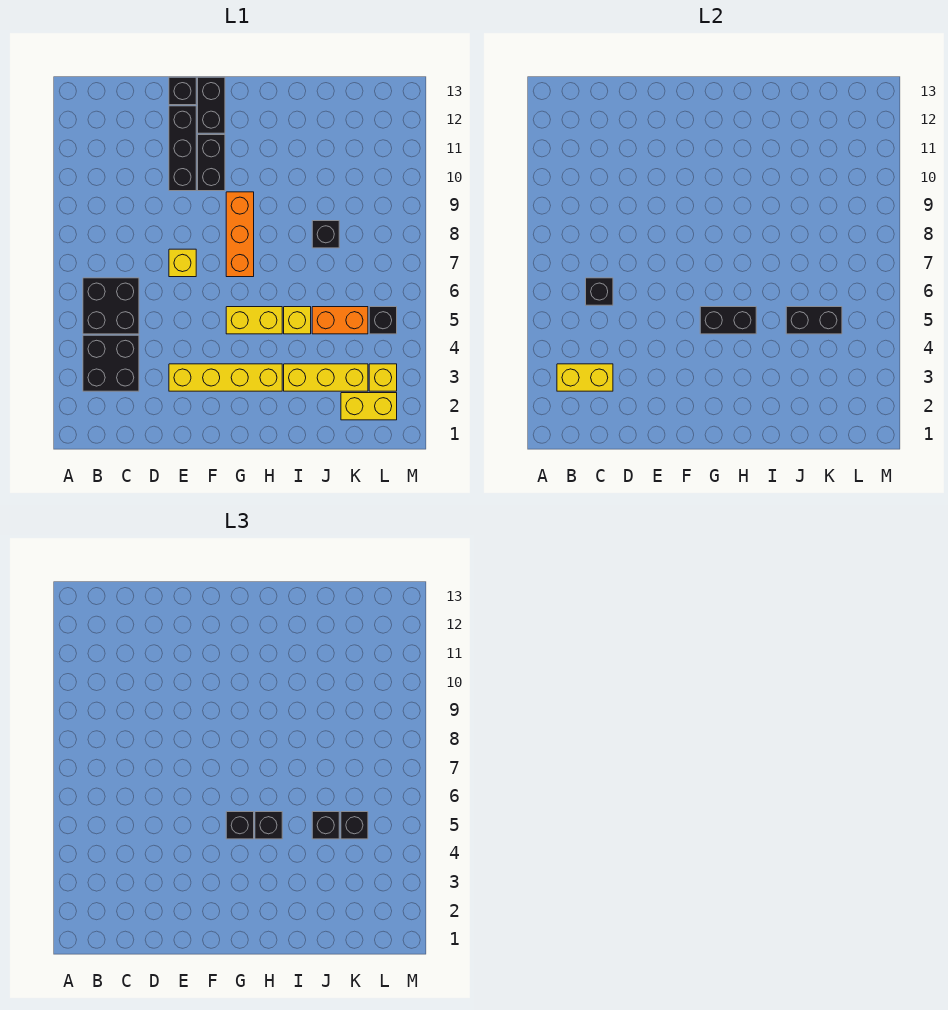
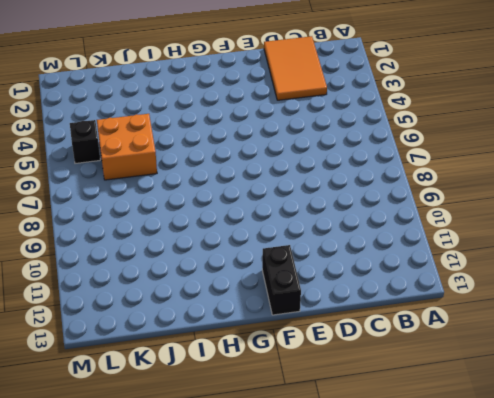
orange tile C1:D3 level 1 -> black brick B3:C4 level 1
orange brick J5:K6 level 1 -> orange brick J5:K5 level 1
none -> black brick B5:C6 level 1
none -> yellow brick E3:H3 level 1
none -> yellow brick E7 level 1

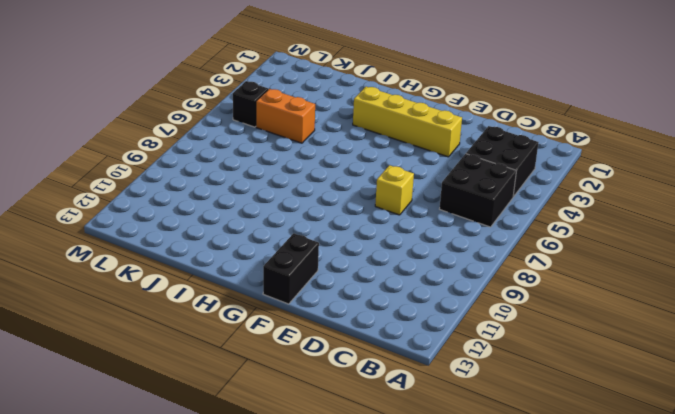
none -> black brick E10:E12 level 1
none -> black brick E13 level 1
none -> black brick F10:F11 level 1

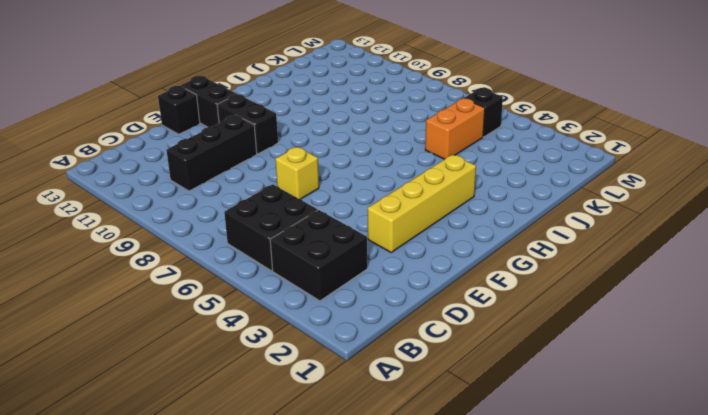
black brick C10:E10 level 1 -> black brick E10:E12 level 1
none -> yellow brick G5:H5 level 1
none -> orange brick G7:G9 level 1
none -> yellow brick I3:K3 level 1

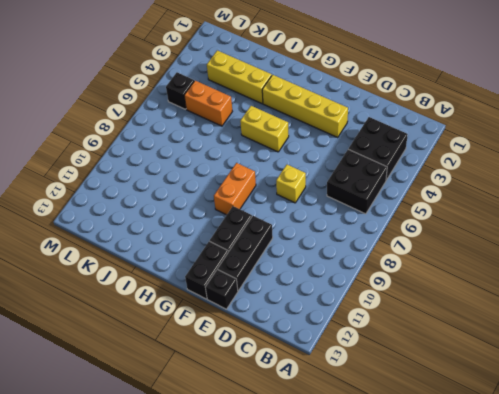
orange brick G8:G9 level 1 -> orange brick G7:G9 level 1
none -> yellow brick I5 level 1
none -> black brick J8 level 1
none -> yellow brick K2:L2 level 1

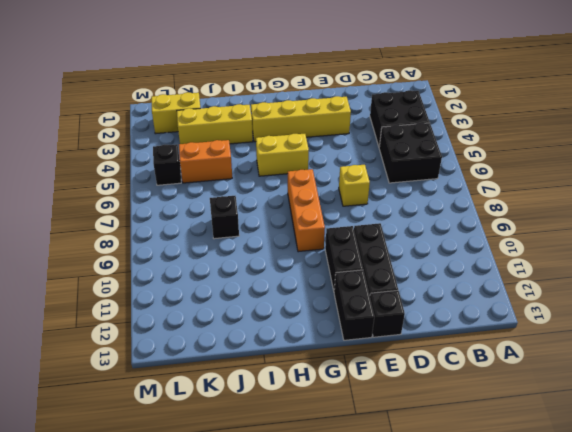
none -> yellow brick I5 level 1
none -> yellow brick L3 level 1
none -> yellow brick B3:C3 level 2

